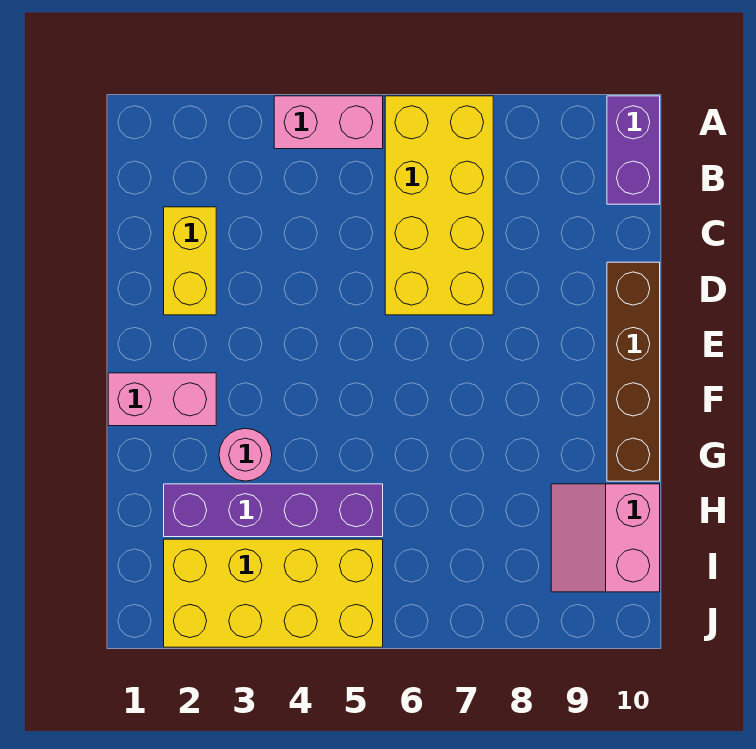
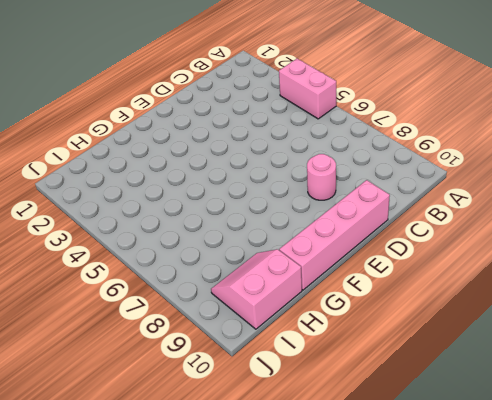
pink round brick D8 level 1 -> pink round brick G3 level 1
pink brick D10:G10 level 1 -> brown brick D10:G10 level 1
none -> yellow brick A6:D7 level 1
none -> purple brick A10:B10 level 1

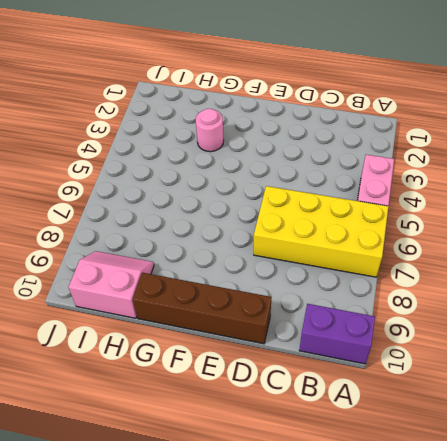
none -> yellow brick C2:D2 level 1
none -> pink brick F1:F2 level 1

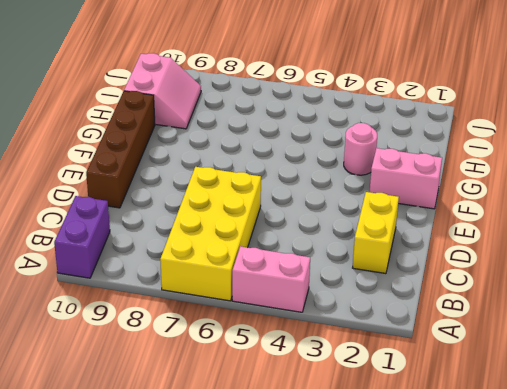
none -> purple brick H2:H5 level 1
none -> yellow brick I2:J5 level 1

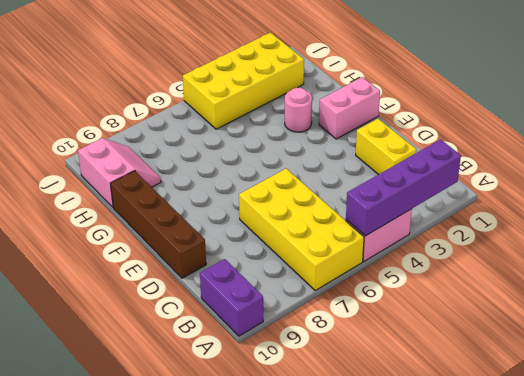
purple brick A2:A5 level 2 -> purple brick H2:H5 level 1

